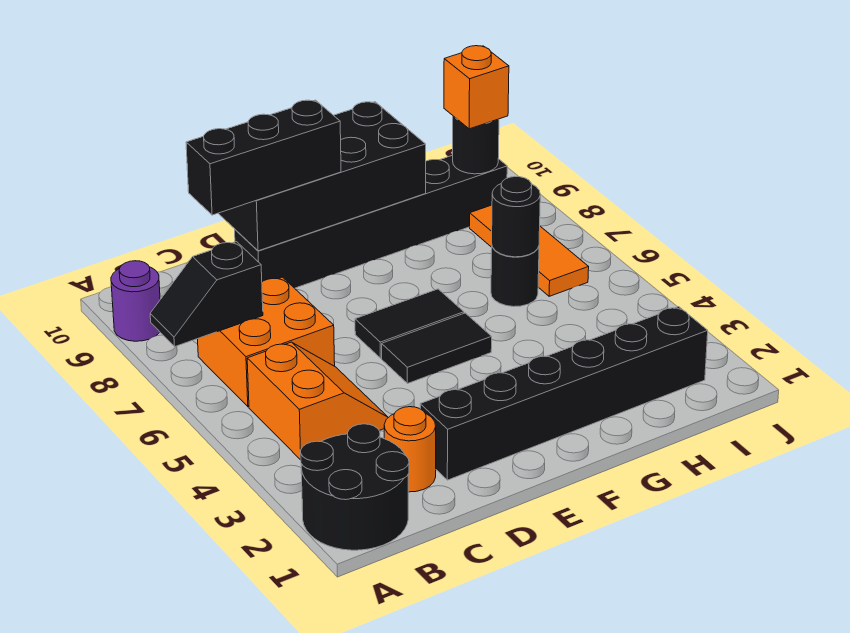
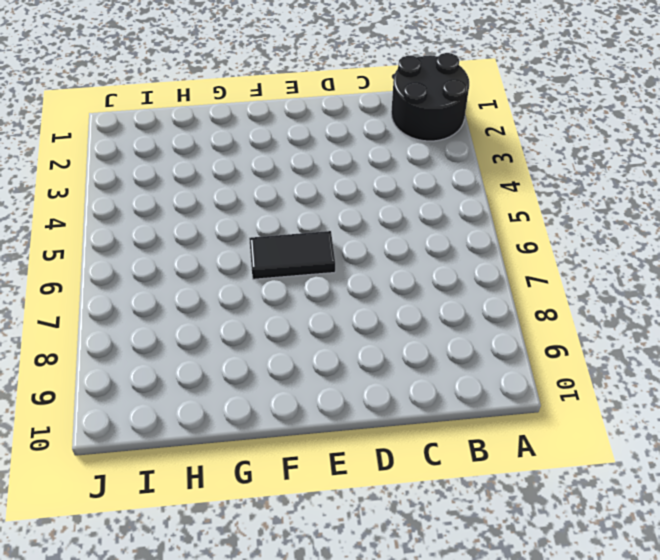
none -> purple round brick A9 level 1
none -> orange slope B4:C5 level 1 top B
none -> orange brick B6:C7 level 1

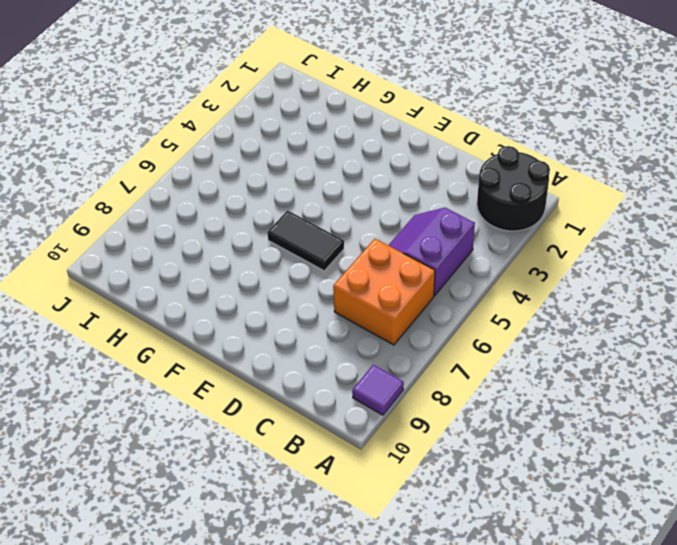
purple tile A9 level 1 -> purple round brick A9 level 1
purple slope B4:C5 level 1 top B -> orange slope B4:C5 level 1 top B
none -> orange round brick C2 level 1
none -> black brick D2:I2 level 1
none -> black brick D9:I9 level 1

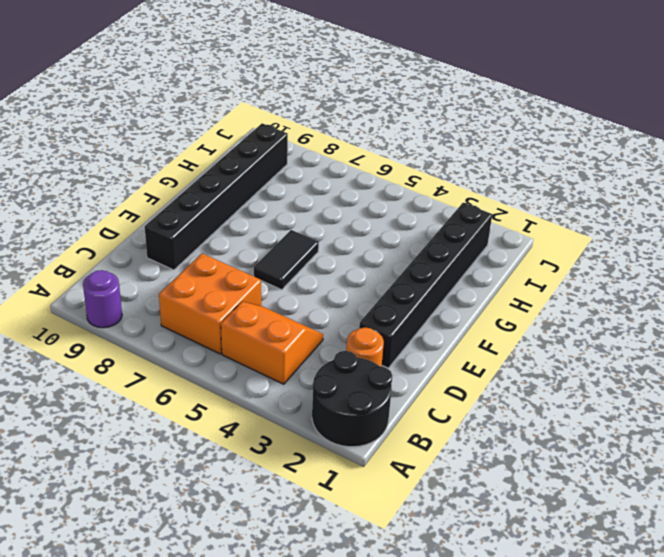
none -> black tile E5:F5 level 1
none -> black round brick H6 level 1
none -> orange tile I6:I8 level 1

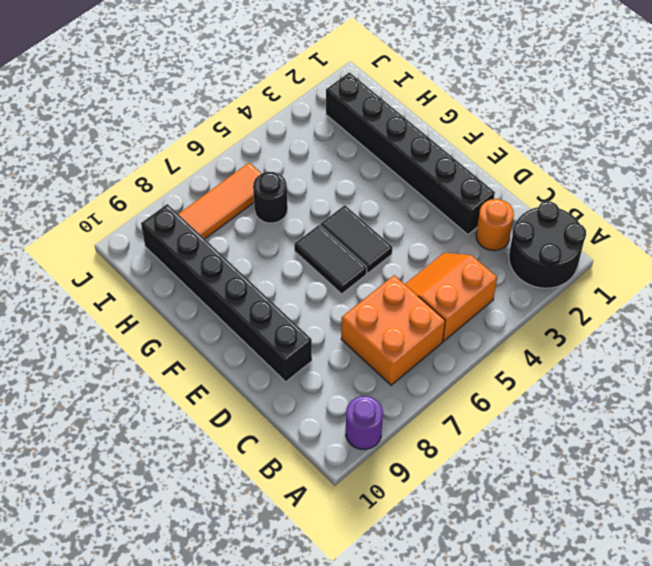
none -> black slope A7:B7 level 2 top B
none -> black brick D9:G10 level 2
none -> black round brick H6 level 2

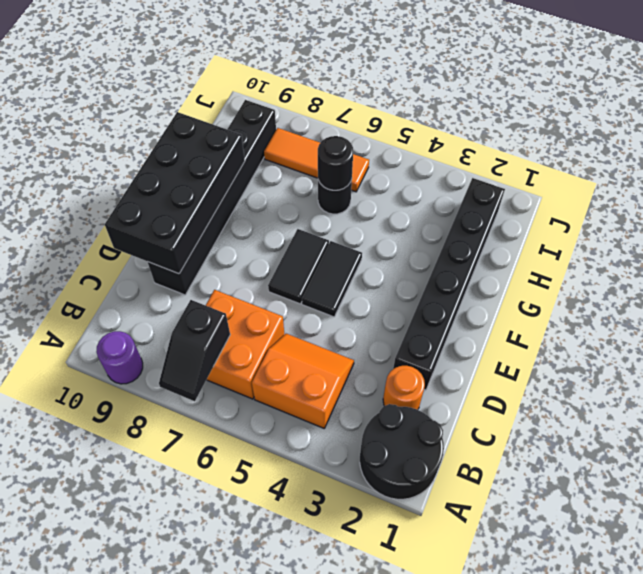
none -> black round brick I9 level 2
none -> black brick C9:E9 level 3
none -> orange brick I9 level 3

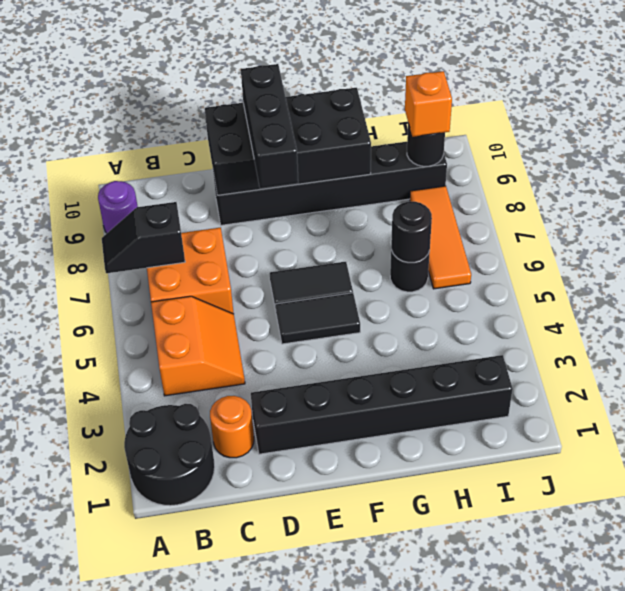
black brick E8:E10 level 3 -> black brick C9:E9 level 3

